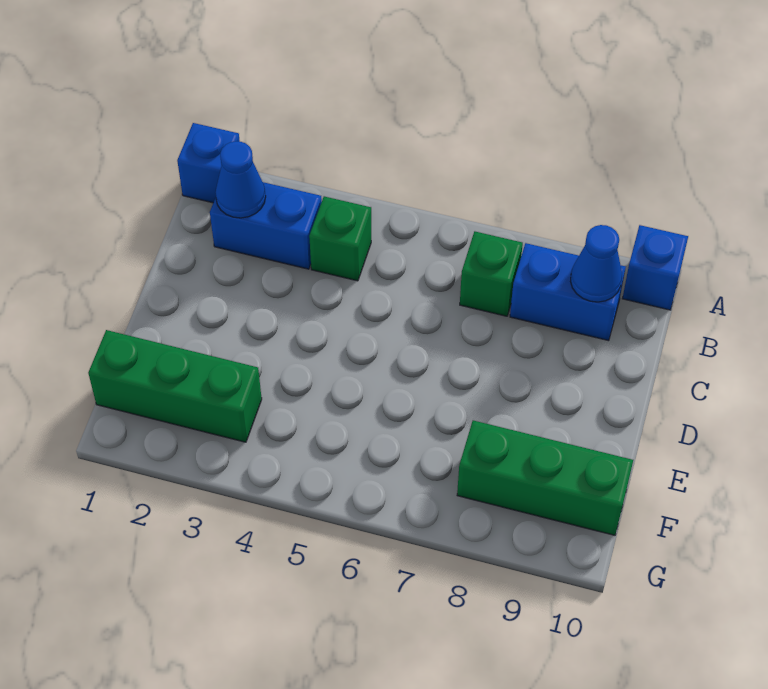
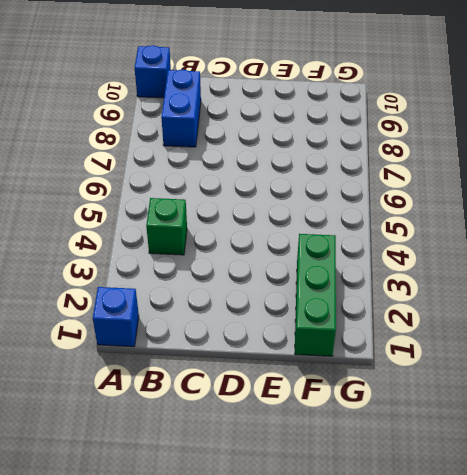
none -> blue brick B2:B3 level 1
none -> green brick B7 level 1

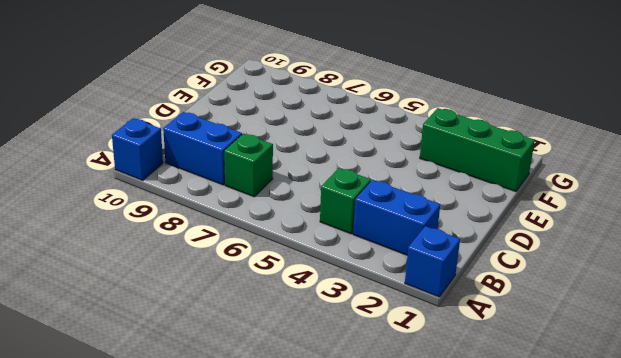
none -> green brick F8:F10 level 1
none -> blue cone B2 level 2

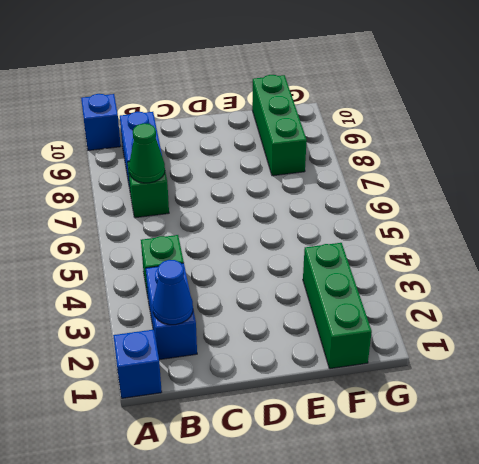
green cone B7 level 2 -> none
none -> blue cone B9 level 2

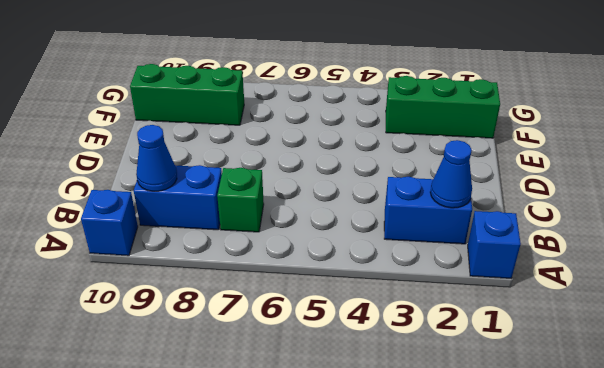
none -> green brick B4 level 1

